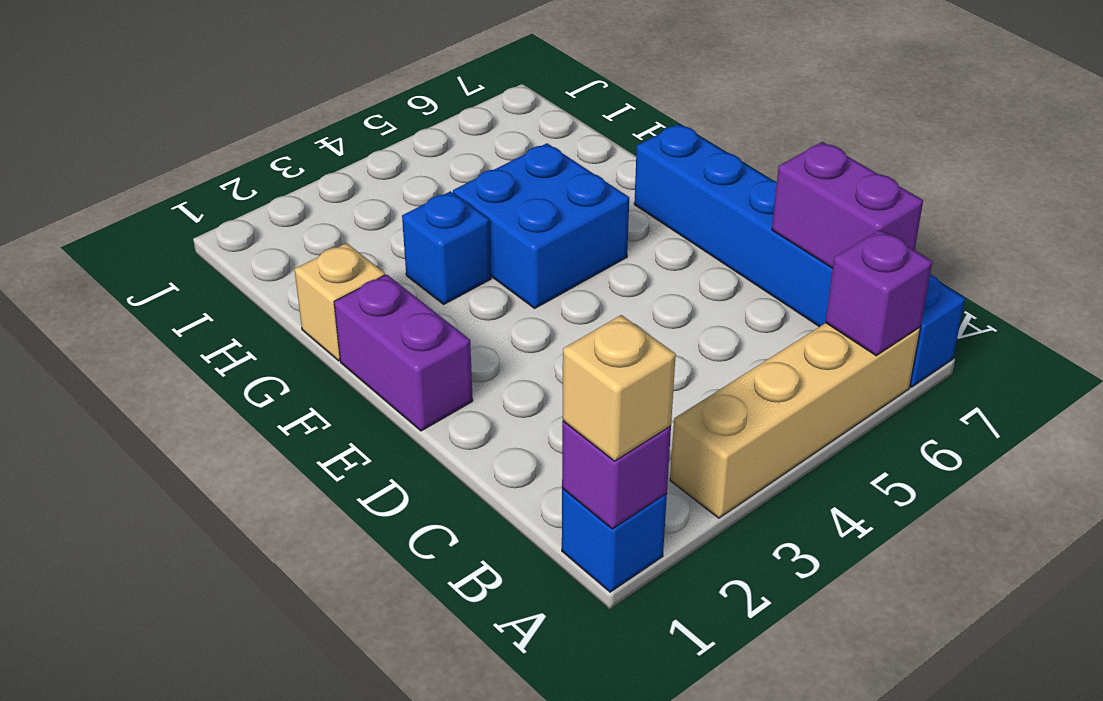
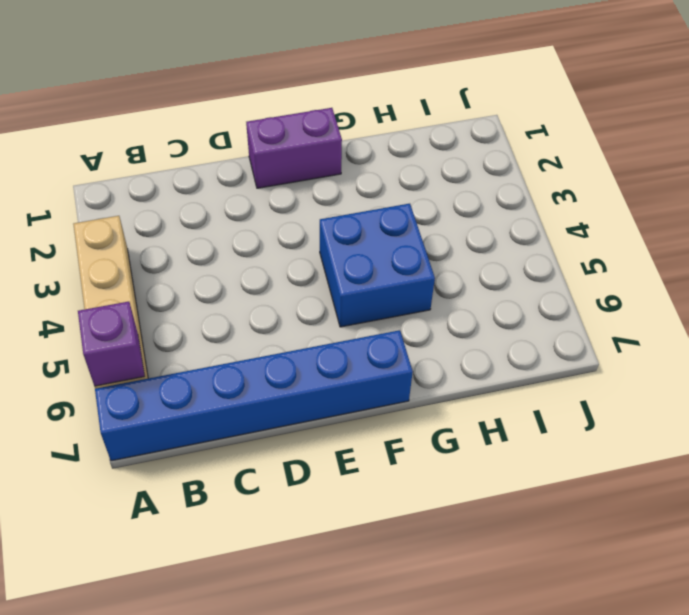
none -> blue brick A1 level 1
none -> tan brick G1 level 1

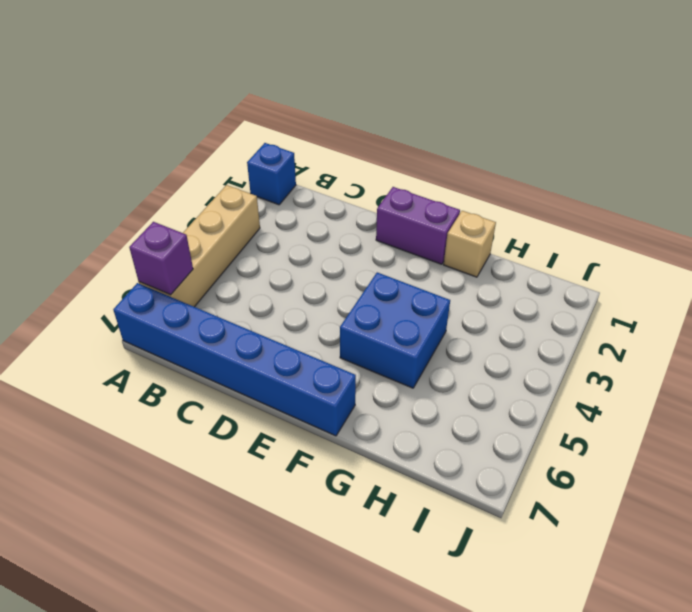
none -> blue brick G3 level 1
none -> purple brick A1 level 2

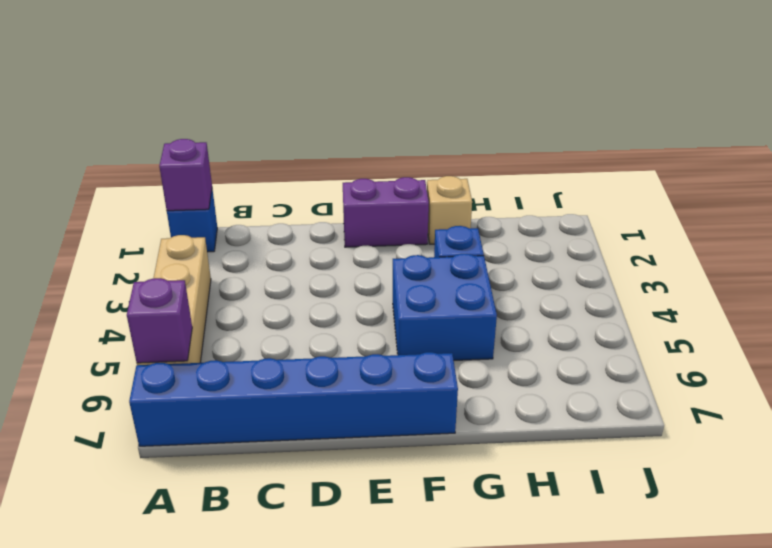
none -> purple brick B7:C7 level 2
none -> tan brick A1 level 3

